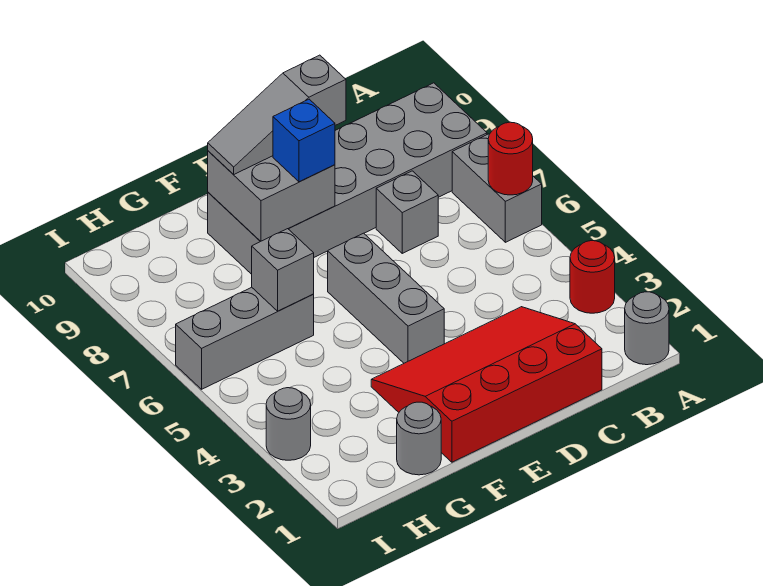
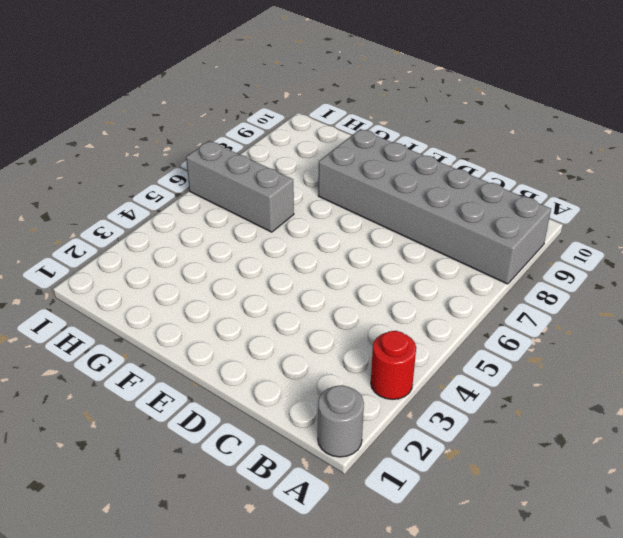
none -> grey brick A6:A7 level 1
none -> red slope C1:F3 level 1 top 1
none -> grey brick C7 level 1

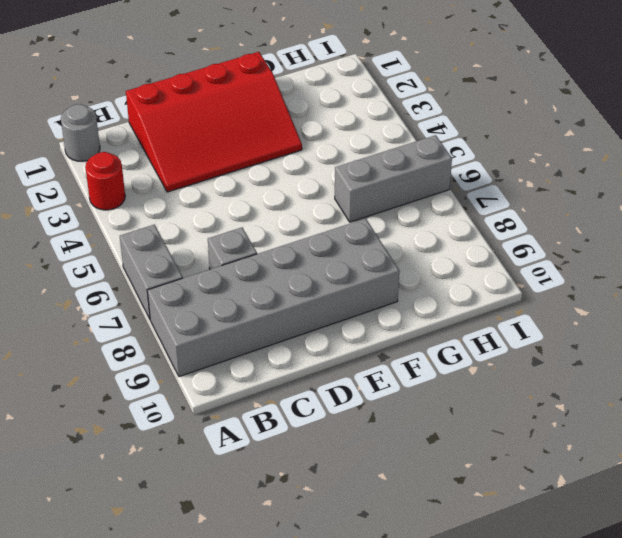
none -> grey brick E4:E6 level 1
none -> grey round brick G1 level 1
none -> grey round brick I3 level 1

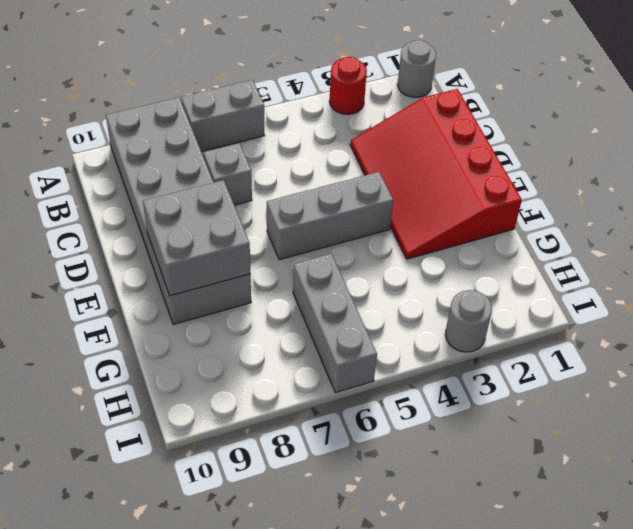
none -> grey round brick G1 level 1
none -> red round brick A6 level 2
none -> grey brick G6 level 2

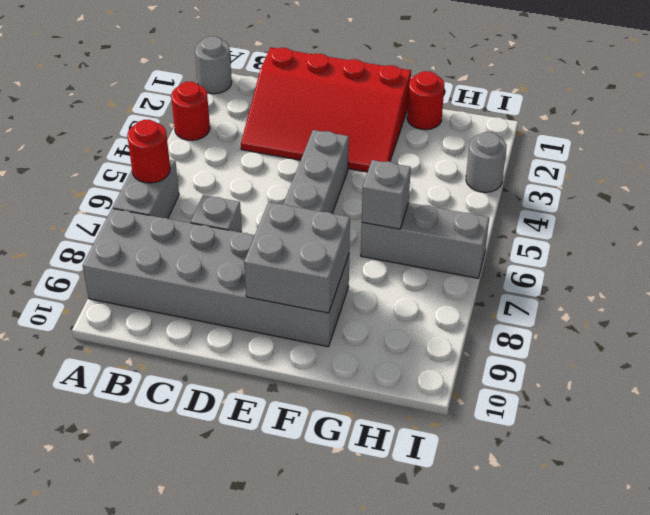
red round brick G1 level 1 -> grey round brick G1 level 1
none -> grey slope D9:F9 level 3 top D
none -> blue brick E8 level 3

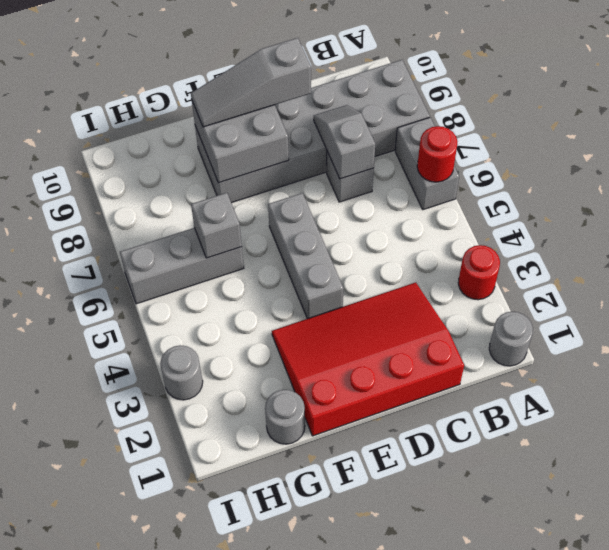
grey slope C7:C8 level 2 top 7 -> none
none -> blue brick E8 level 3

